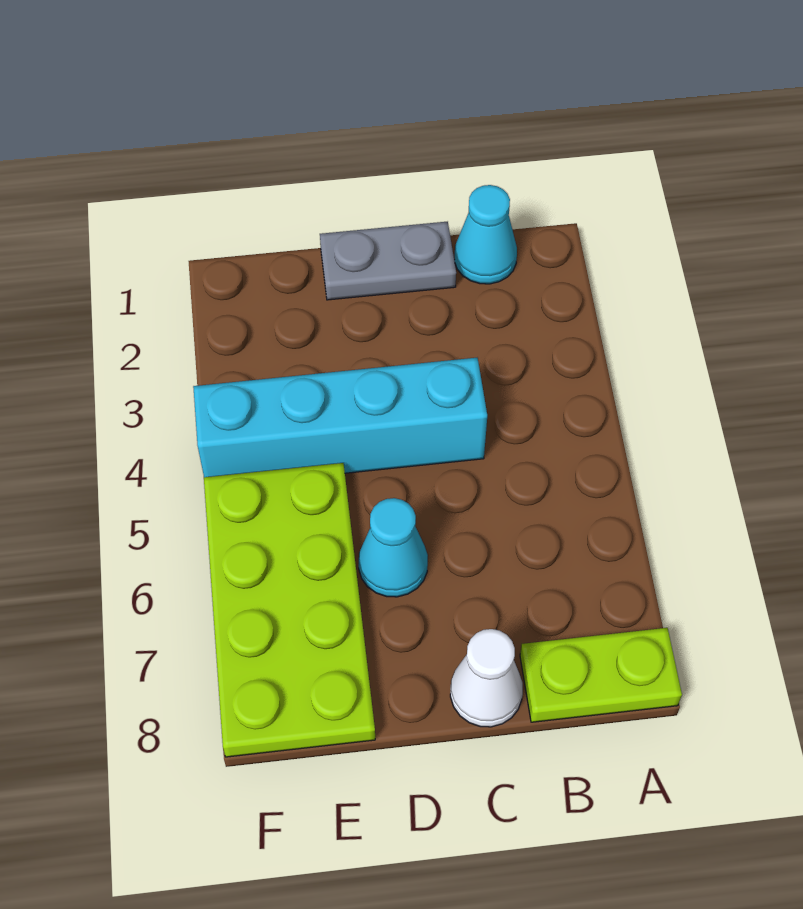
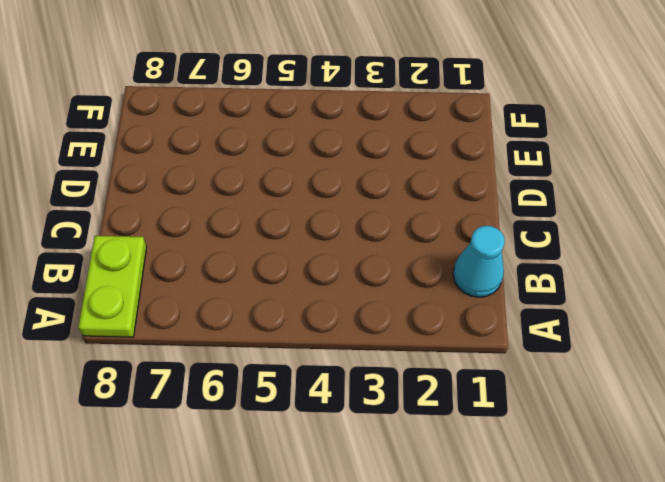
none -> grey plate C1:D1 level 1
none -> cyan brick C4:F4 level 1

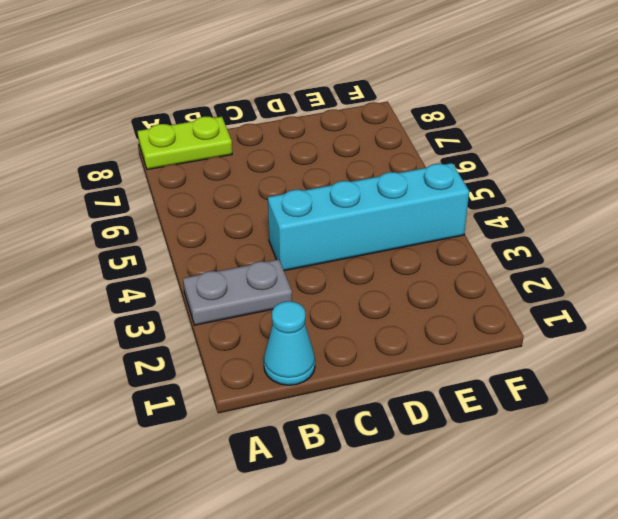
grey plate A3:B3 level 1 -> grey plate C1:D1 level 1
none -> white cone C8 level 1
none -> cyan cone D6 level 1

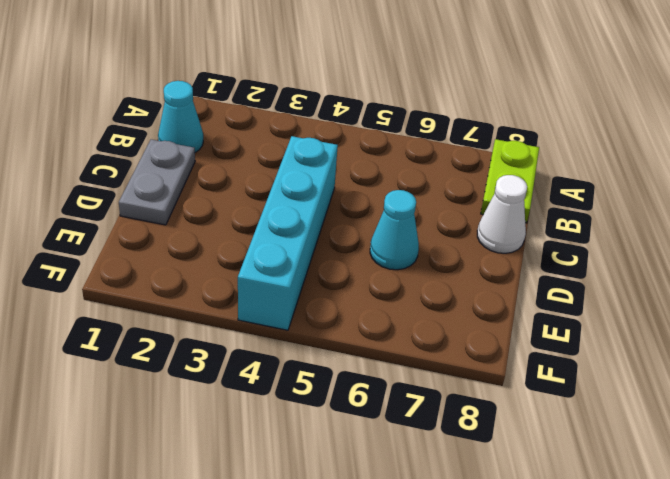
none -> lime plate E5:F8 level 1

